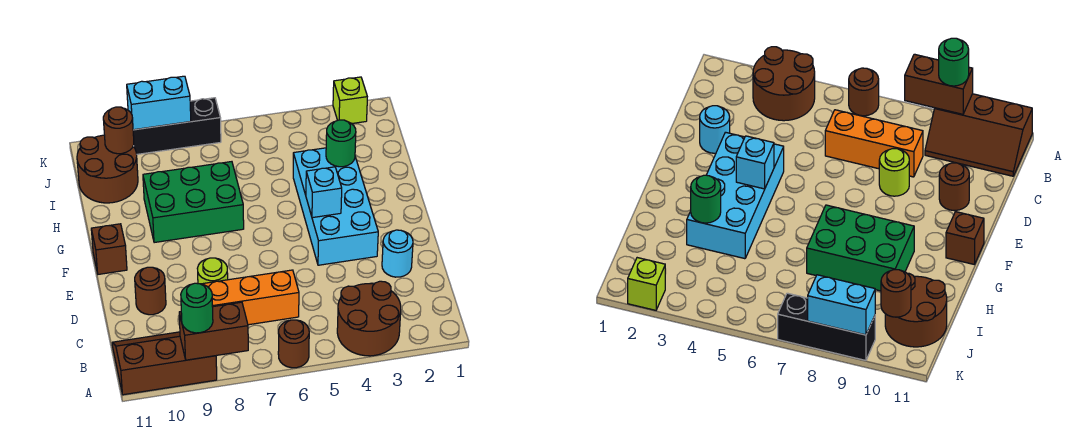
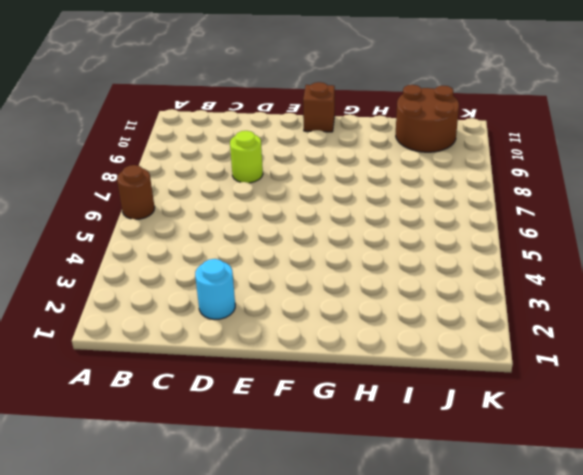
none -> brown round brick A3:B4 level 1
none -> brown slope A9:B11 level 1 top A
none -> orange brick C6:C8 level 1

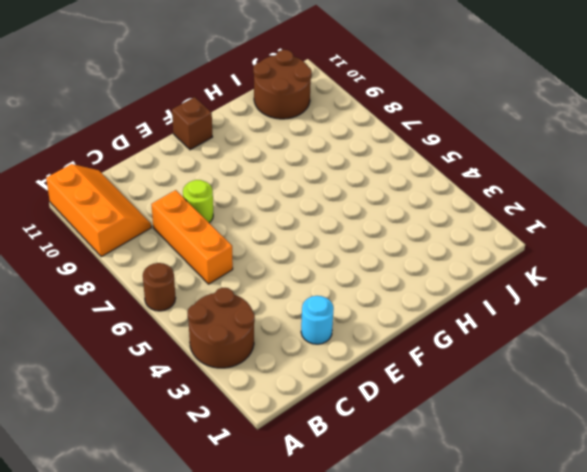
orange slope A9:B11 level 1 top A -> brown slope A9:B11 level 1 top A
none -> brown round brick D10 level 1
none -> cyan brick E3:H4 level 1
none -> green brick G7:H9 level 1

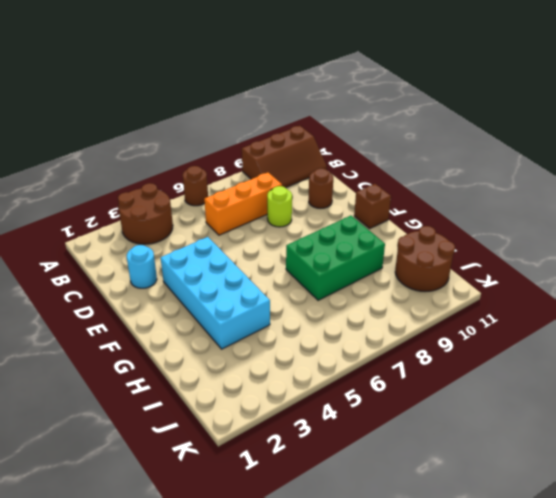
none -> lime brick K2 level 1
none -> black brick K7:K9 level 1
none -> brown brick A8:A9 level 2

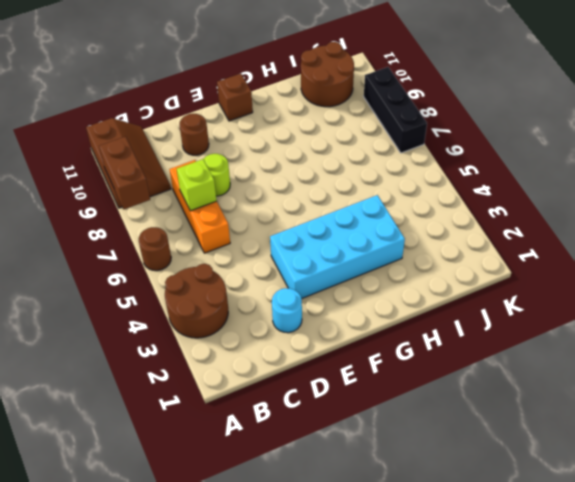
lime brick C7 level 2 -> lime brick K2 level 1
none -> green brick G7:H9 level 1
none -> cyan brick F4 level 2
none -> green round brick H3 level 2

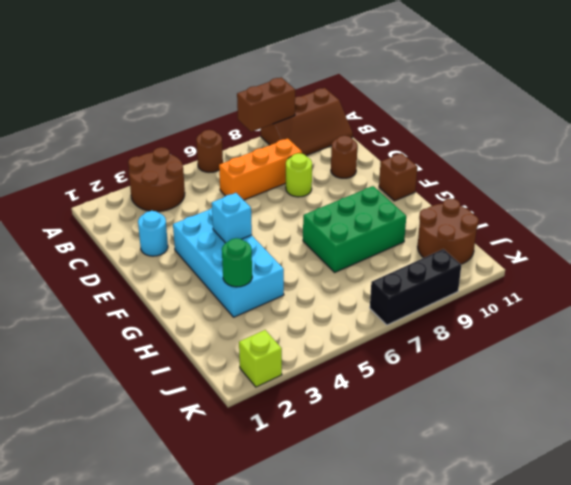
none -> brown round brick J10 level 2
none -> cyan brick K8:K9 level 2
none -> green round brick A9 level 3

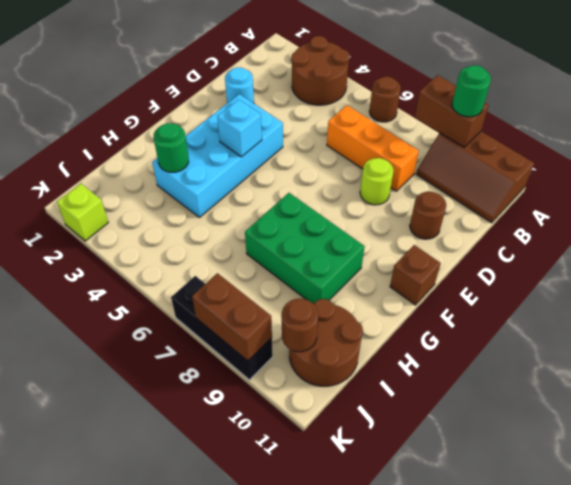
brown brick K8:K9 level 2 -> cyan brick K8:K9 level 2

